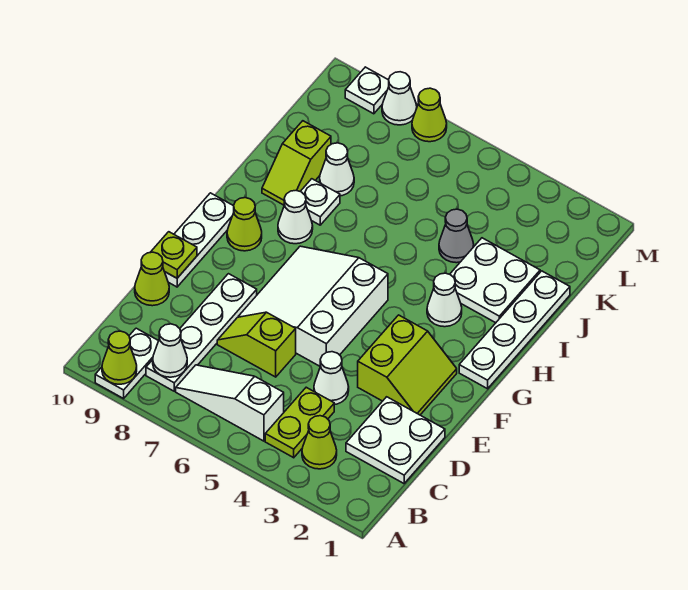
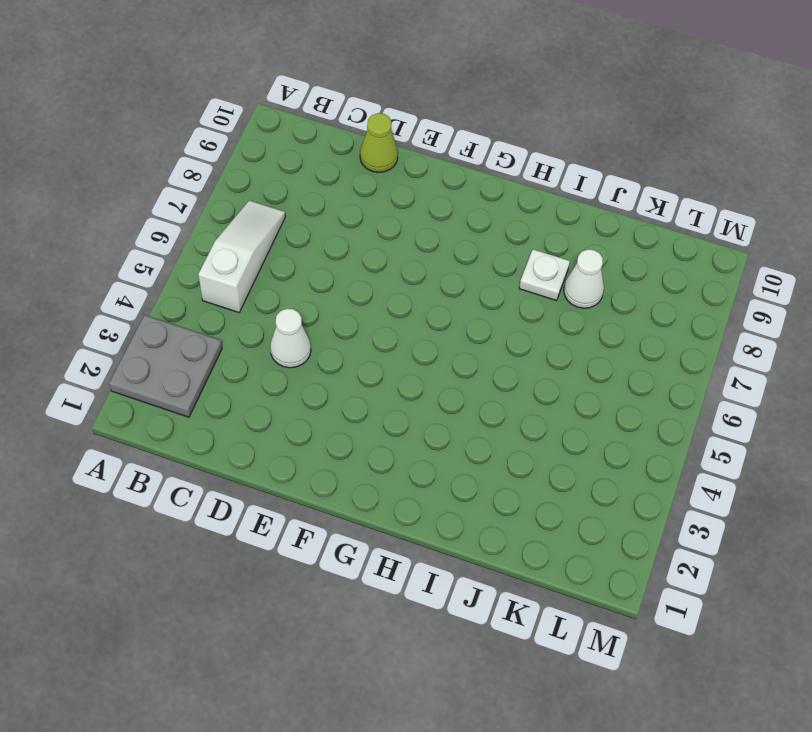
grey plate A2:B3 level 1 -> lime cone B3 level 1
none -> white plate A9:B9 level 1
none -> lime plate B4:C4 level 1
none -> white plate B8:E8 level 1

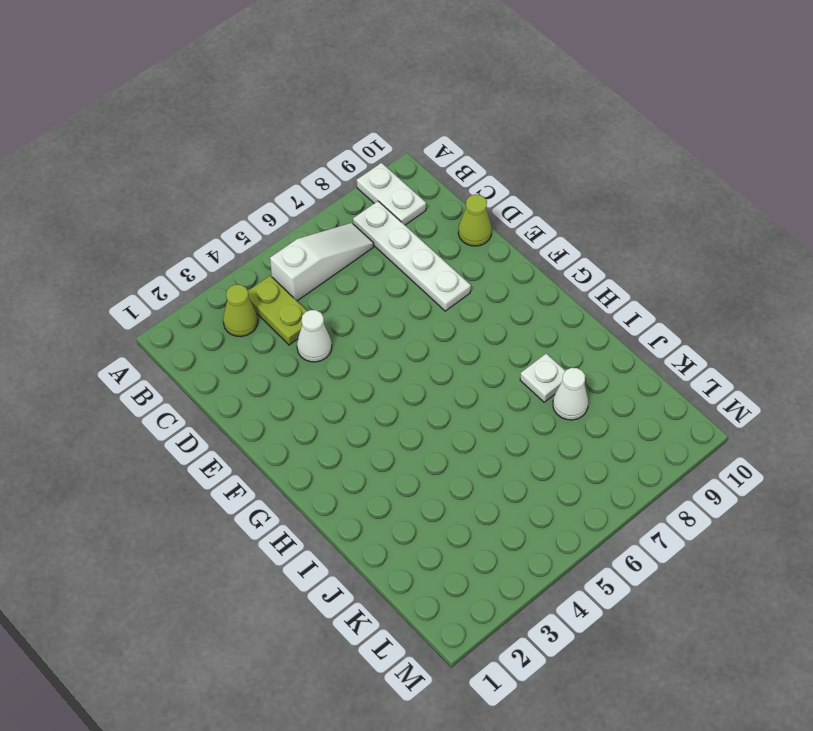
none -> white plate C1:D2 level 1
none -> lime slope D6:D7 level 1 top 6
none -> lime slope E2:F3 level 1 top 3

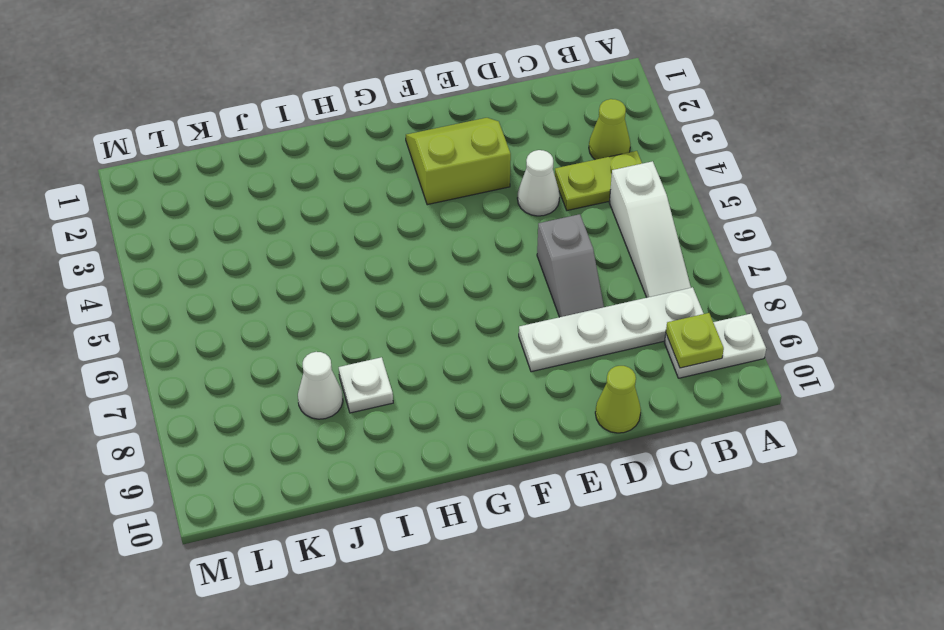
lime plate B9 level 2 -> lime plate E10 level 2
grey slope D6:D7 level 1 top 6 -> lime slope D6:D7 level 1 top 6
none -> white plate C1:D2 level 1
none -> white slope E5:G7 level 1 top 5
none -> white plate E10:G10 level 1

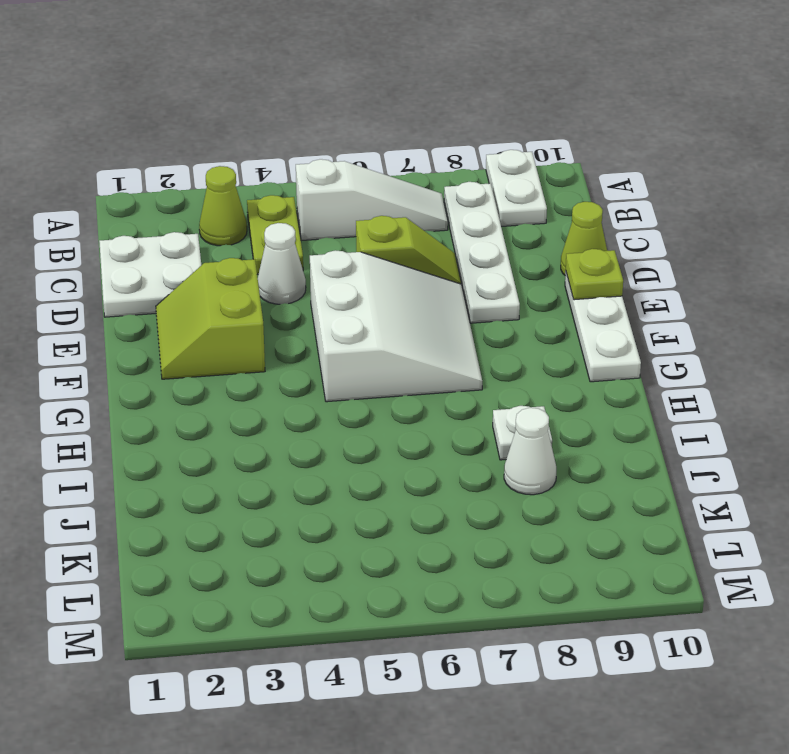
none -> white plate G1:J1 level 1
none -> lime cone G9 level 1
none -> white cone H3 level 1

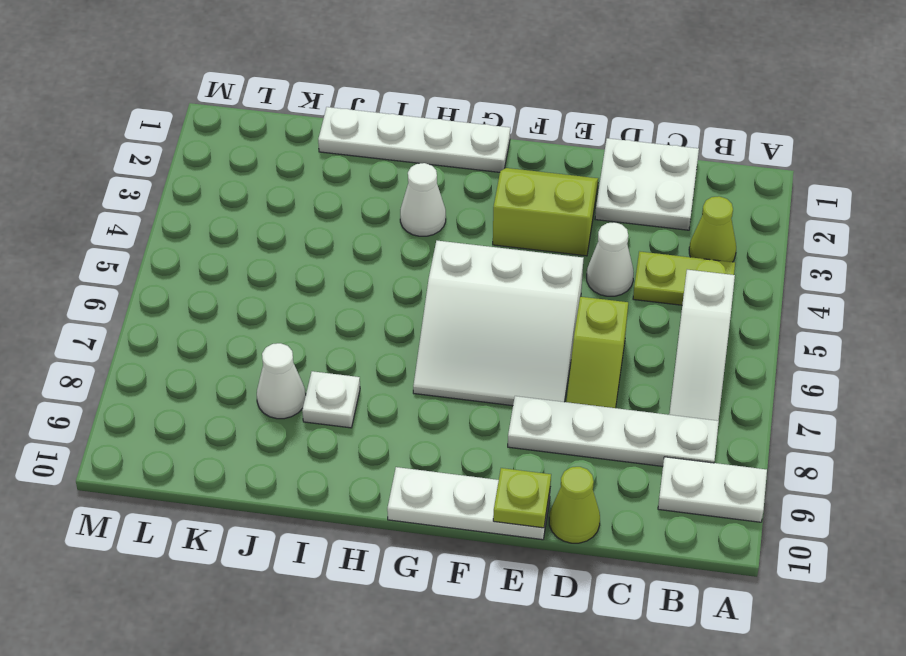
none -> lime cone G9 level 1
none -> white cone H8 level 1
none -> white plate I2:J3 level 1

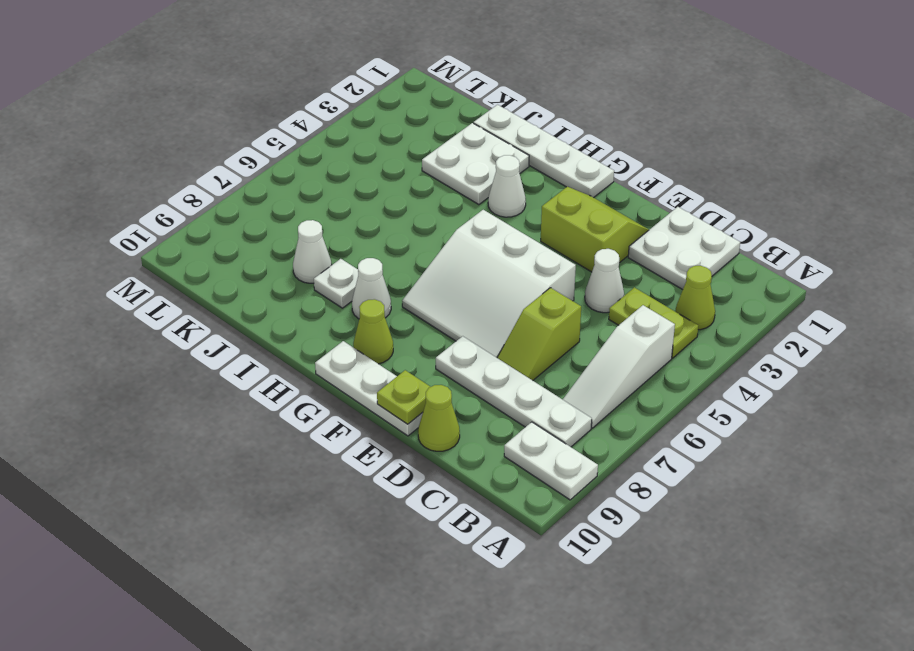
none -> lime slope I9:J9 level 1 top J
none -> grey cone J4 level 1
none -> lime cone M7 level 1

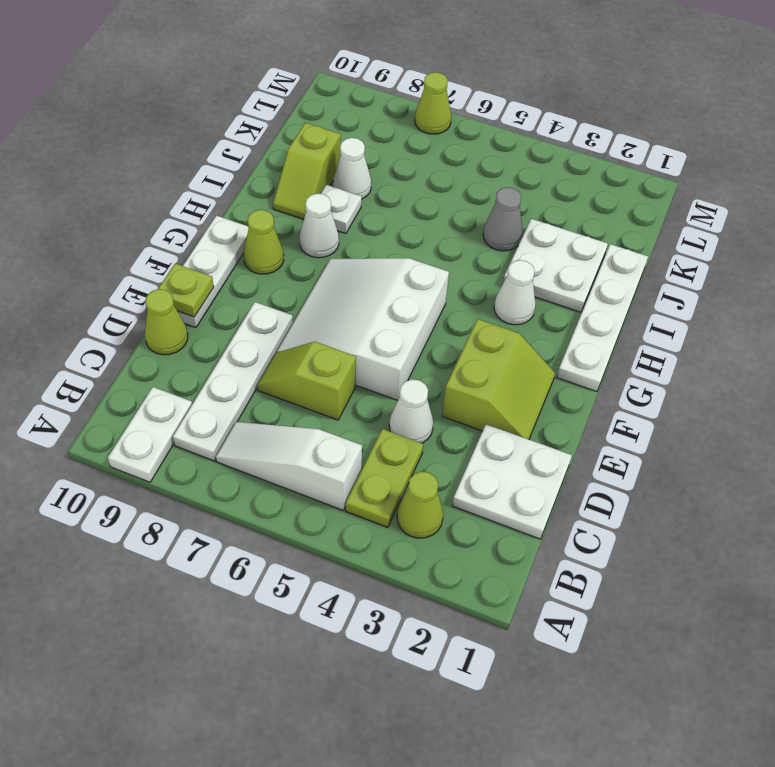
none -> white cone M8 level 1
none -> white plate M9 level 1
none -> lime cone A9 level 2

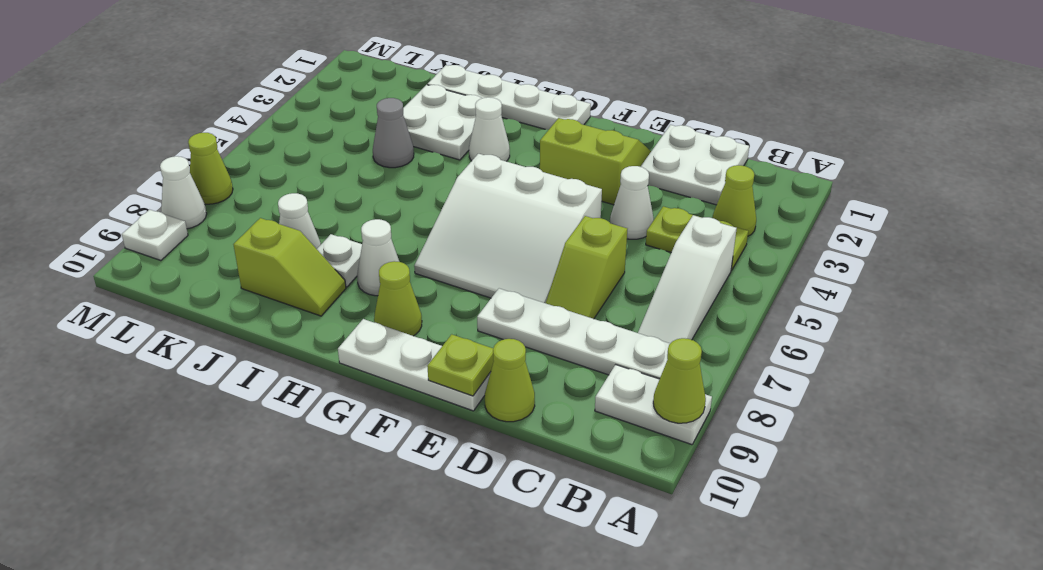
none -> white cone B8 level 2

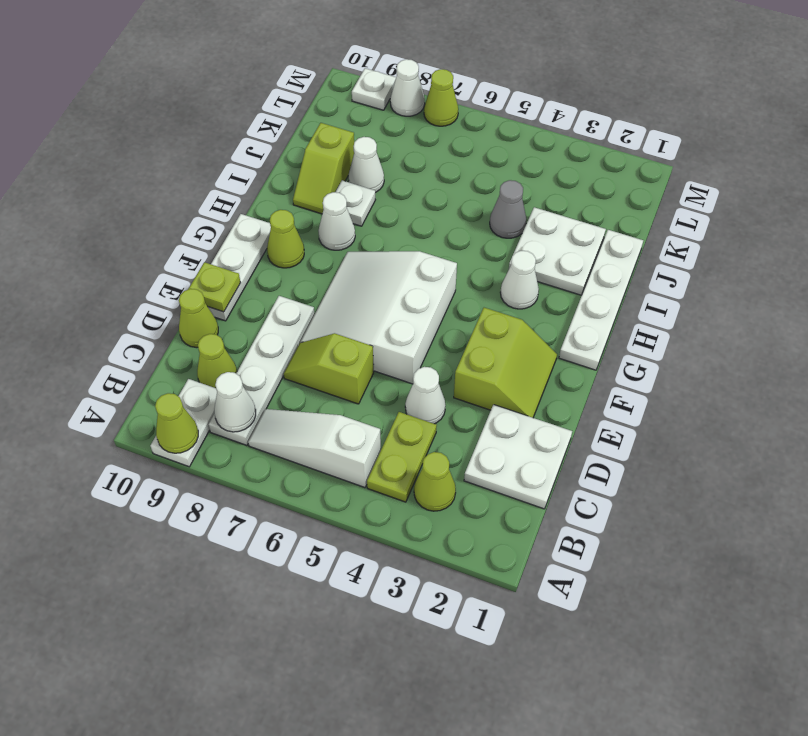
lime cone C9 level 1 -> none

